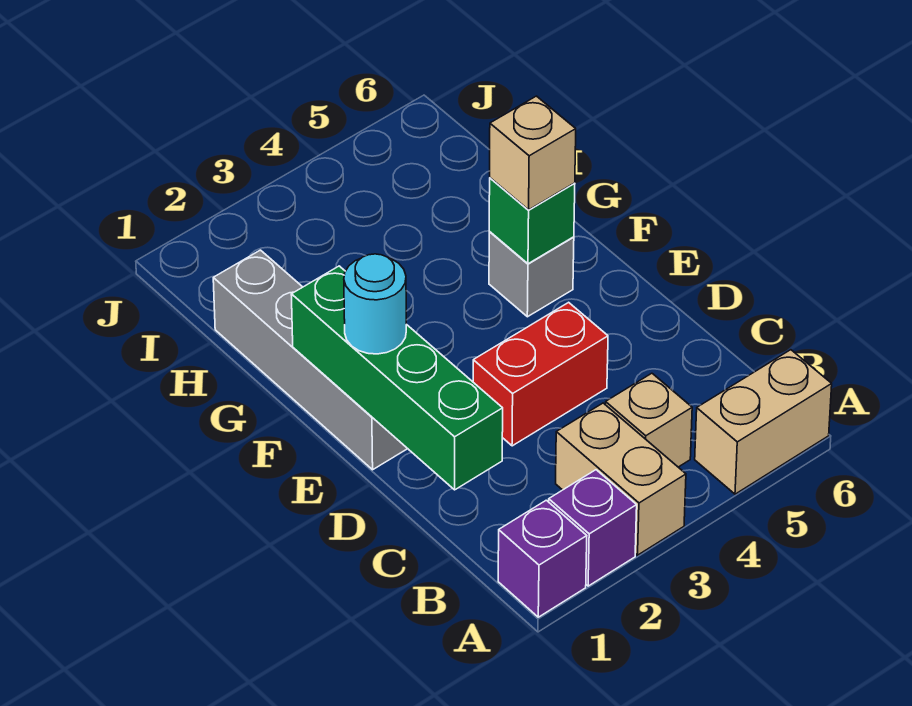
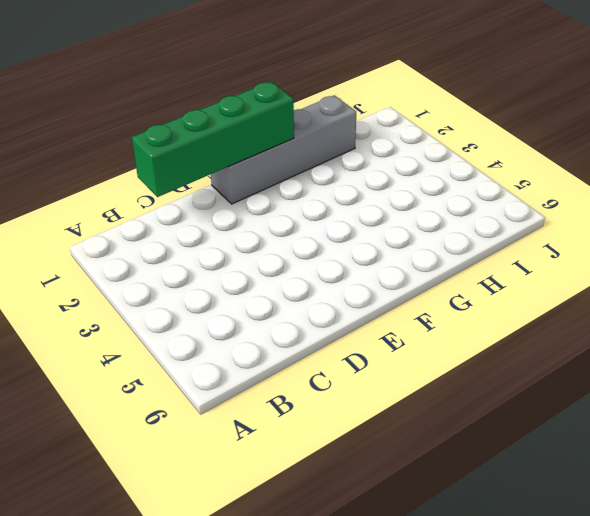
none -> purple brick A1 level 1
none -> purple brick A2 level 1
none -> tan brick A3:B3 level 1

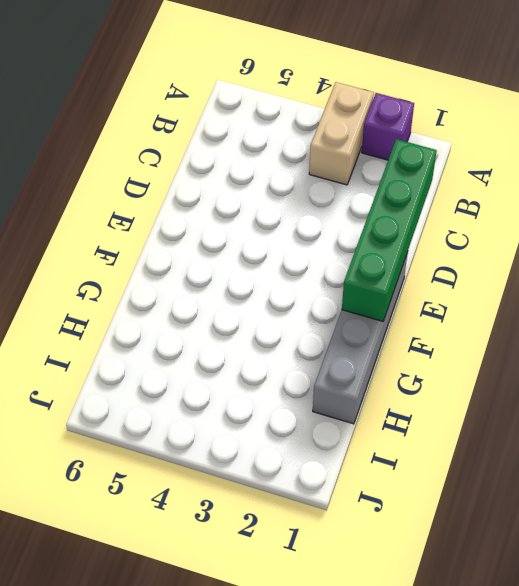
none -> purple brick A1 level 1
none -> tan brick A5:A6 level 1
none -> tan brick B4 level 1

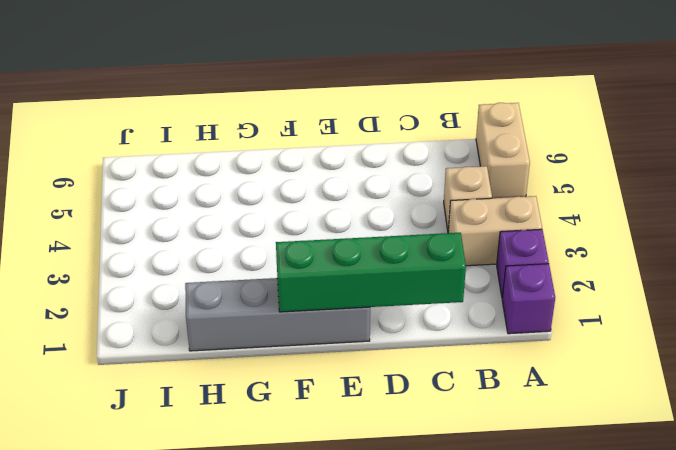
none -> red brick D3:D4 level 1
none -> grey brick F5 level 1
none -> green brick F5 level 2

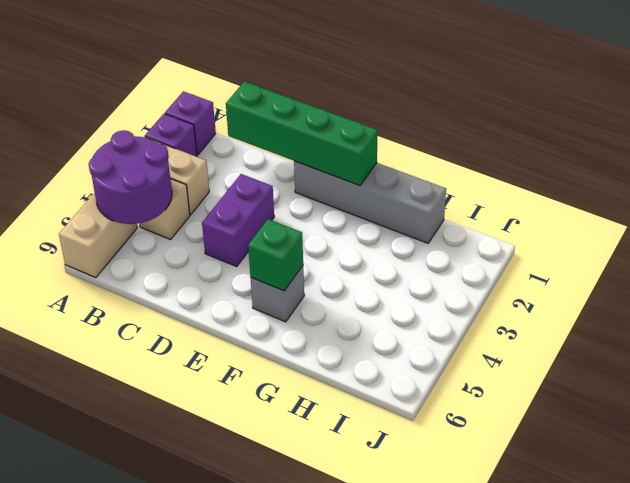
purple round brick A4:B5 level 2 -> none
purple brick D3:D4 level 1 -> red brick D3:D4 level 1
none -> cyan round brick E1 level 3
none -> tan brick F5 level 3

